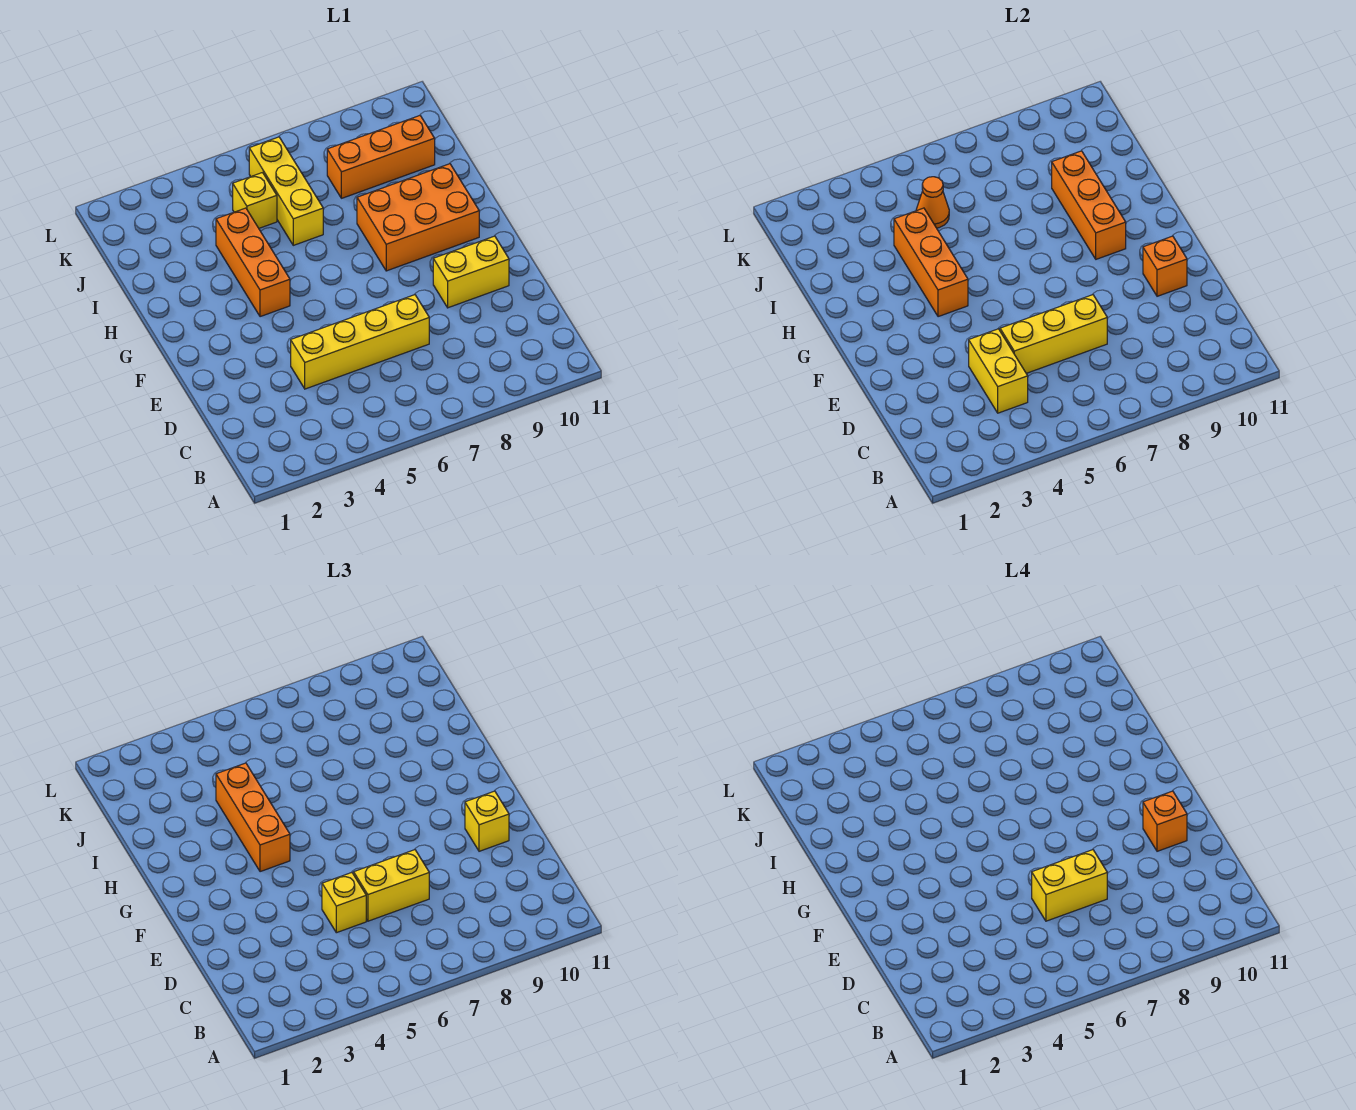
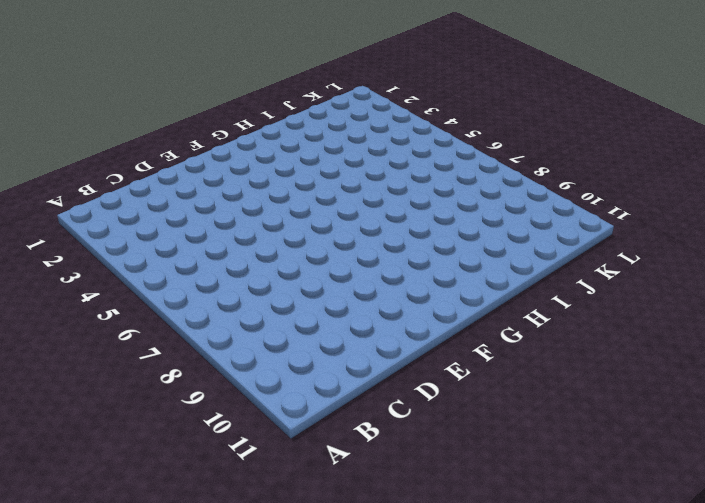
none -> yellow brick D4:D7 level 1
none -> yellow brick E9:E10 level 1
none -> orange brick G4:I4 level 1

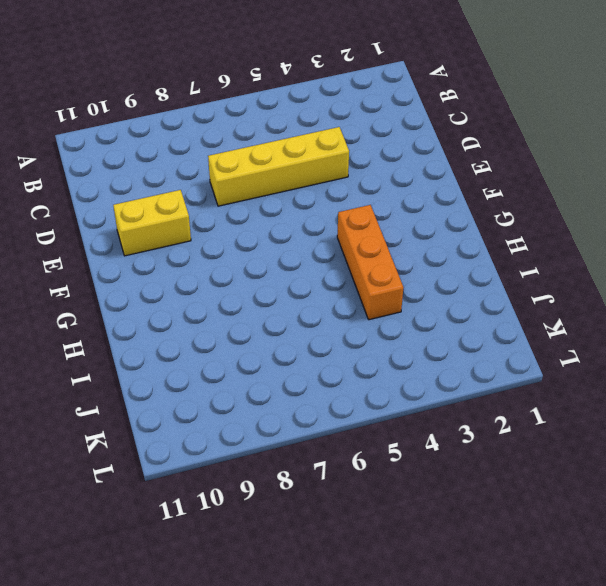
none -> orange brick G8:H10 level 1
none -> yellow brick I6:K6 level 1
none -> yellow brick J5 level 1

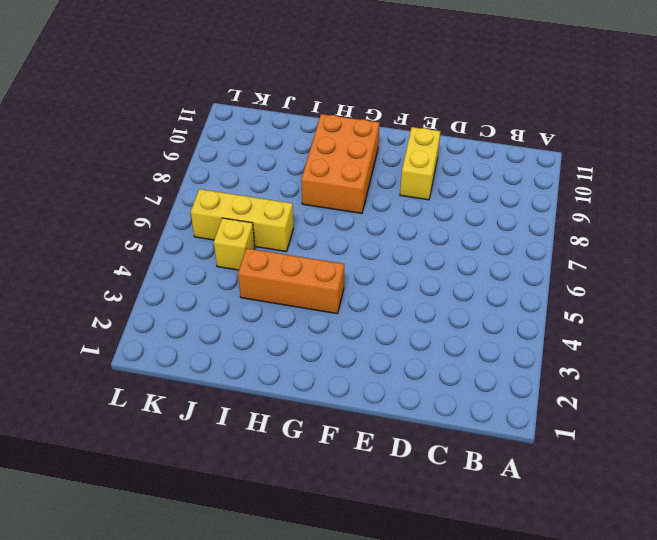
none -> yellow brick D4:D7 level 1
none -> orange brick J8:J10 level 1
none -> yellow brick C4:D4 level 2

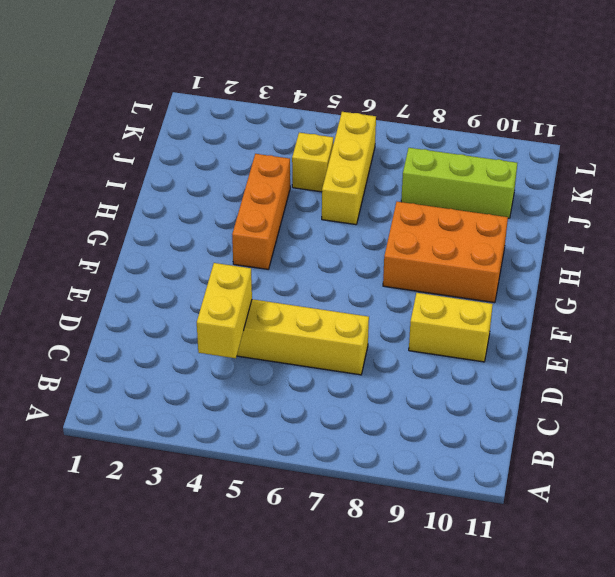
lime brick J8:J10 level 1 -> orange brick J8:J10 level 1
none -> yellow brick D5:D7 level 2
none -> orange brick E10 level 2
none -> orange brick G4:I4 level 2

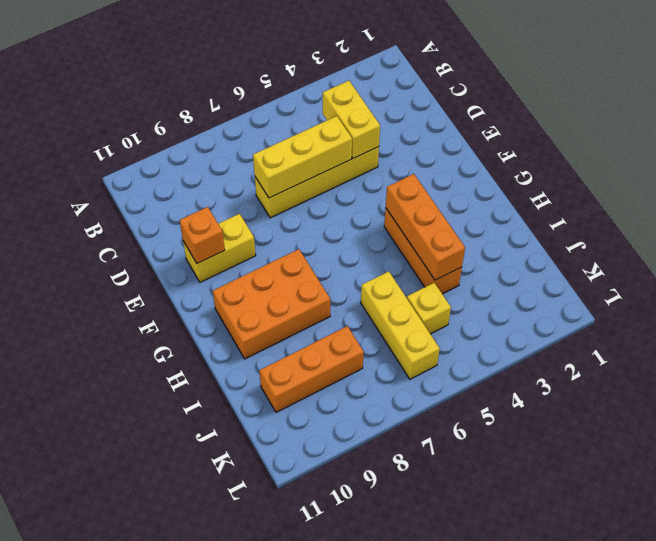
none -> orange brick G9:I9 level 2
none -> orange cone J5 level 2
none -> yellow brick D5 level 3

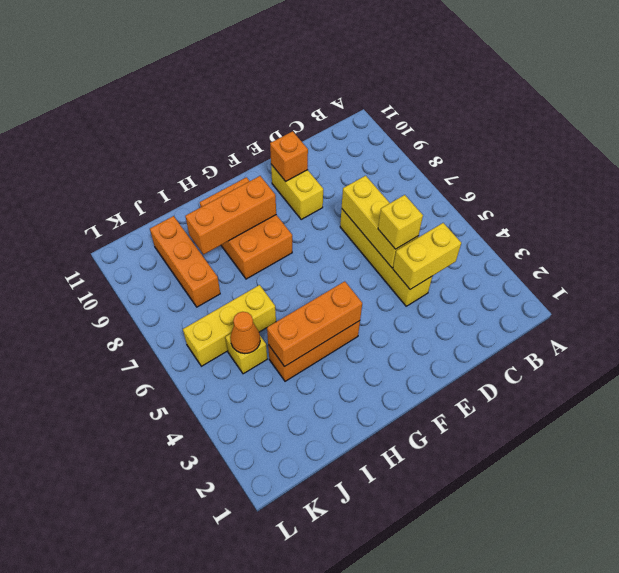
none -> yellow brick D6:D7 level 3
none -> yellow brick E10 level 3
none -> orange brick G4:I4 level 3

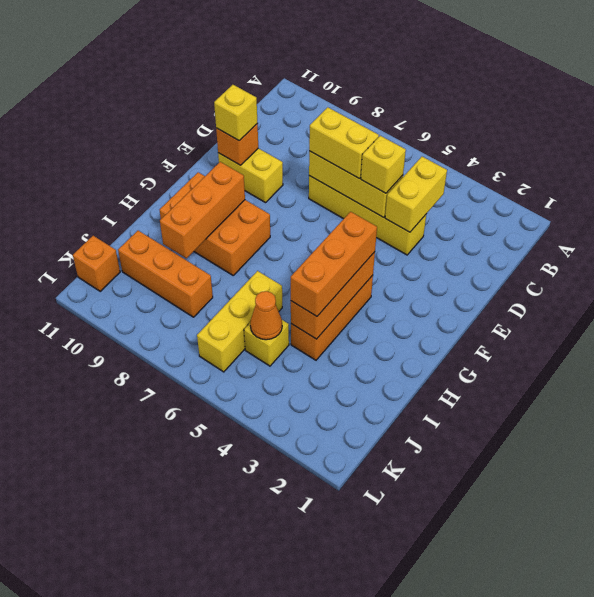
orange brick K11 level 1 -> orange brick E10 level 4
none -> yellow brick D6:D7 level 4

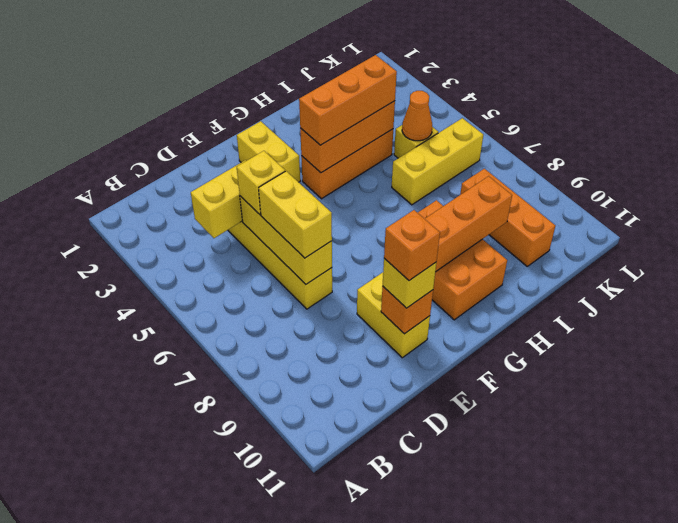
yellow brick F2:F3 level 1 -> yellow brick D6:D7 level 4

